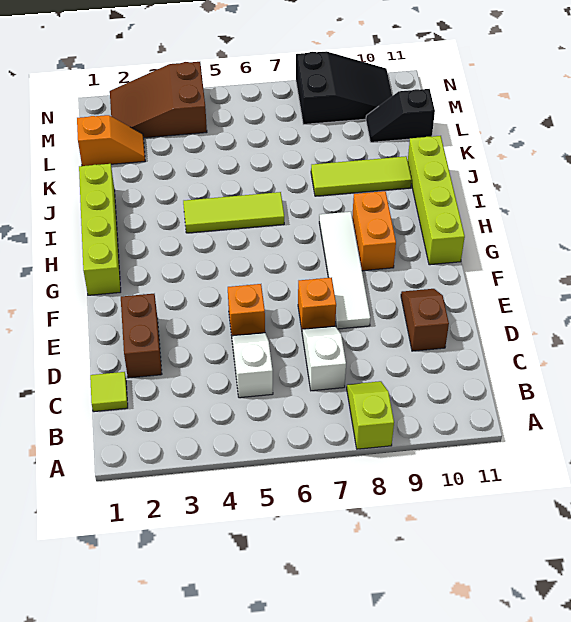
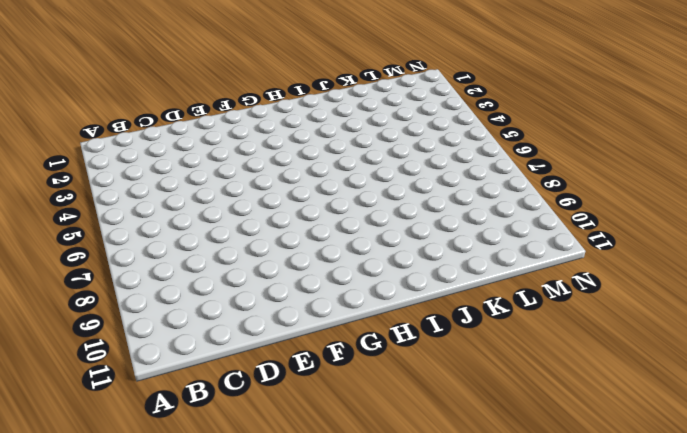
none -> lime slope A8:B8 level 1 top A
none -> lime tile C1 level 1
none -> white slope C5:D5 level 1 top C

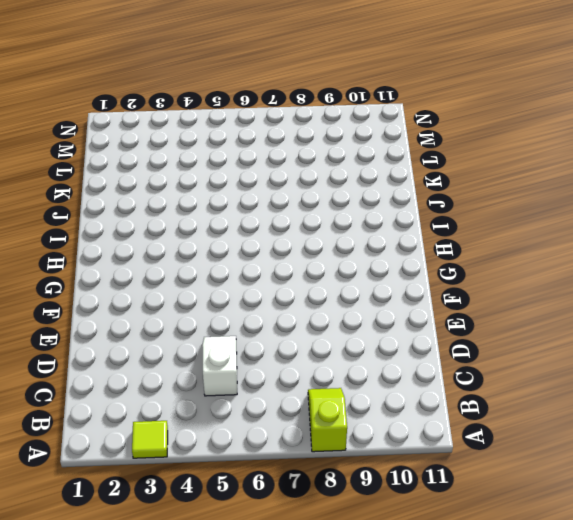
lime tile A3 level 1 -> lime tile C1 level 1
none -> white slope C7:D7 level 1 top C
none -> brown brick D2:E2 level 1
none -> brown slope D10:E10 level 1 top D

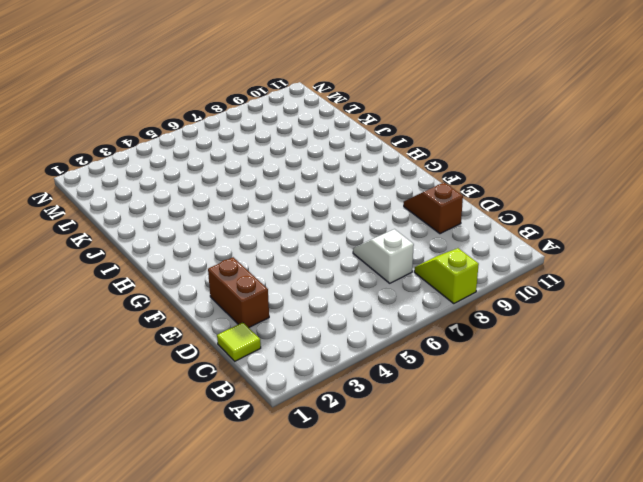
none -> white slope C5:D5 level 1 top C
none -> orange brick E5 level 1
none -> orange brick E7 level 1

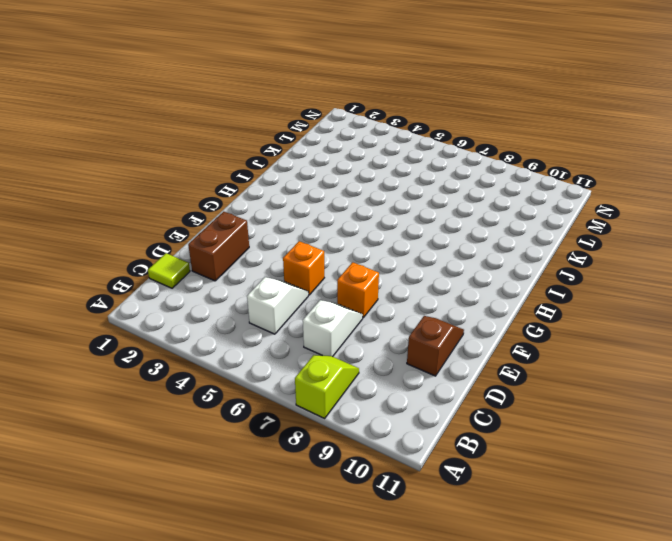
none -> white tile E8:H8 level 1
none -> lime brick G1:J1 level 1
none -> orange brick G9:H9 level 1

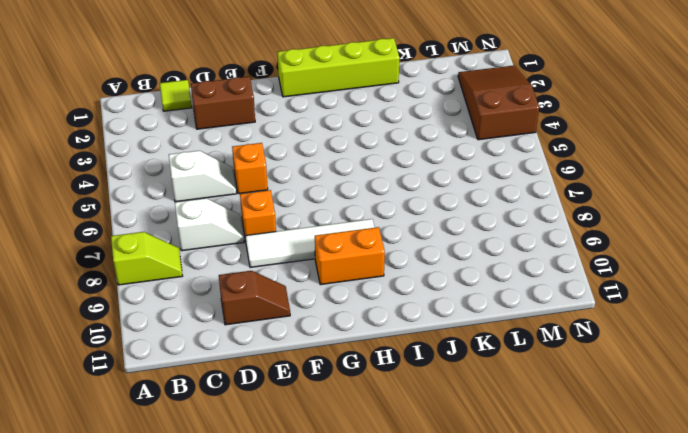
none -> lime brick G11:J11 level 1
none -> lime tile I4:I6 level 1
none -> lime tile J8:J10 level 1

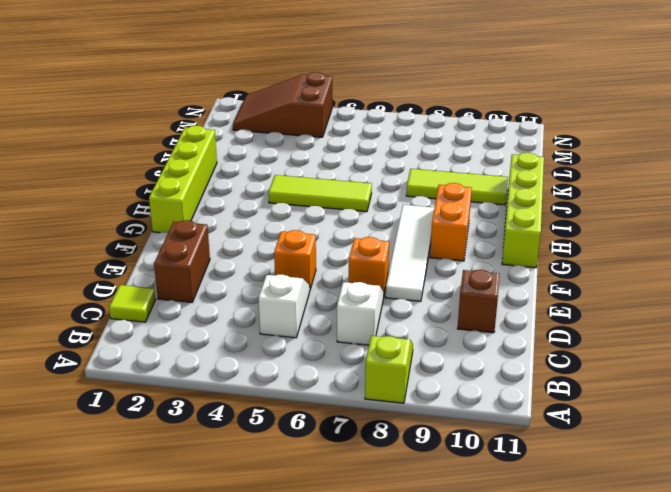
none -> orange slope L1:L2 level 1 top 1
none -> black slope L10:L11 level 1 top 11
none -> black slope M8:N10 level 1 top 8

